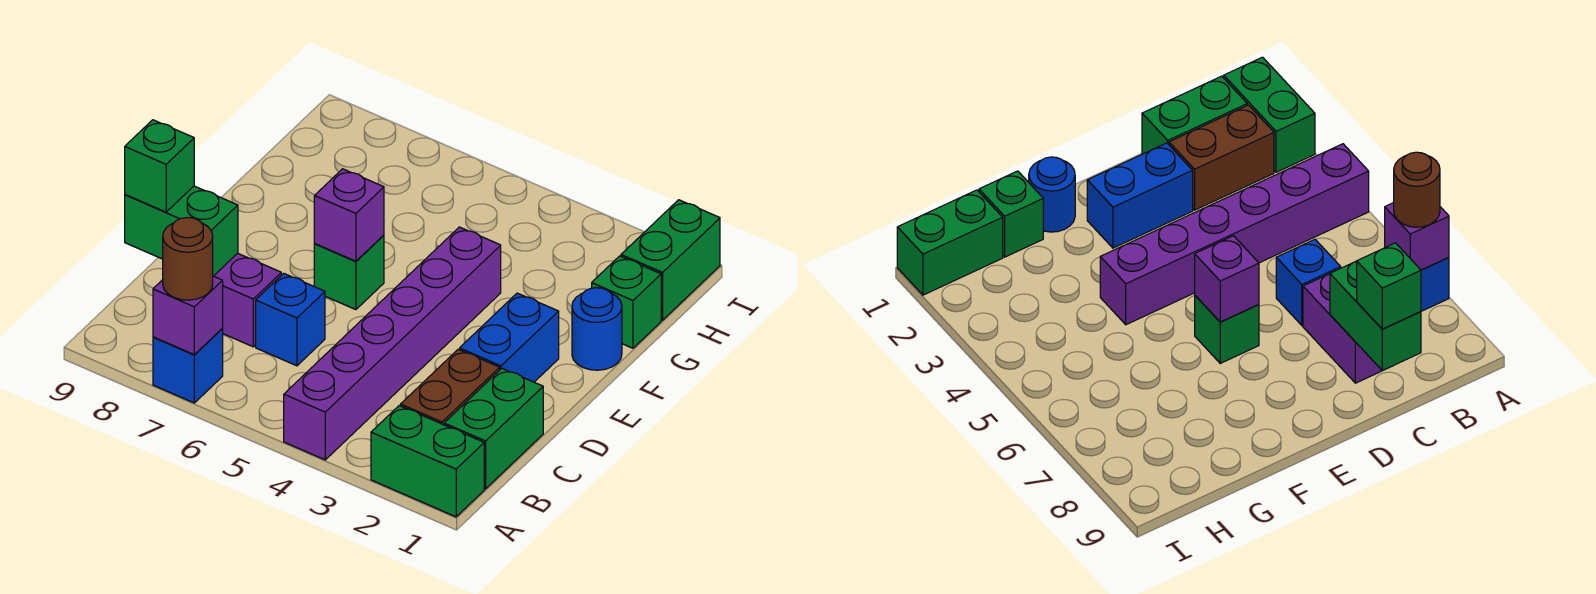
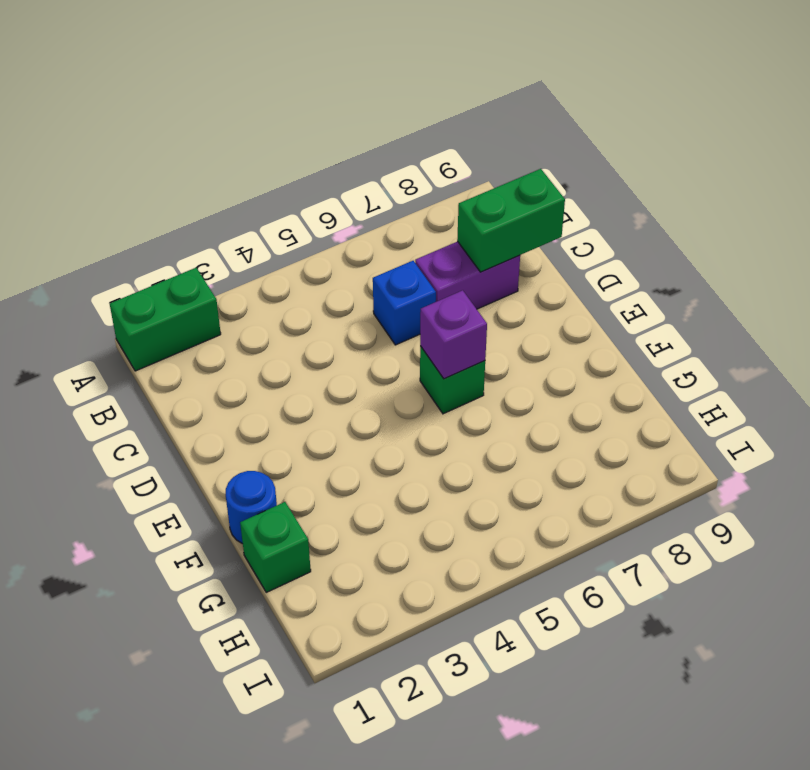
none -> purple brick A4:F4 level 1
none -> blue brick A7 level 1
none -> green brick B1:C1 level 1

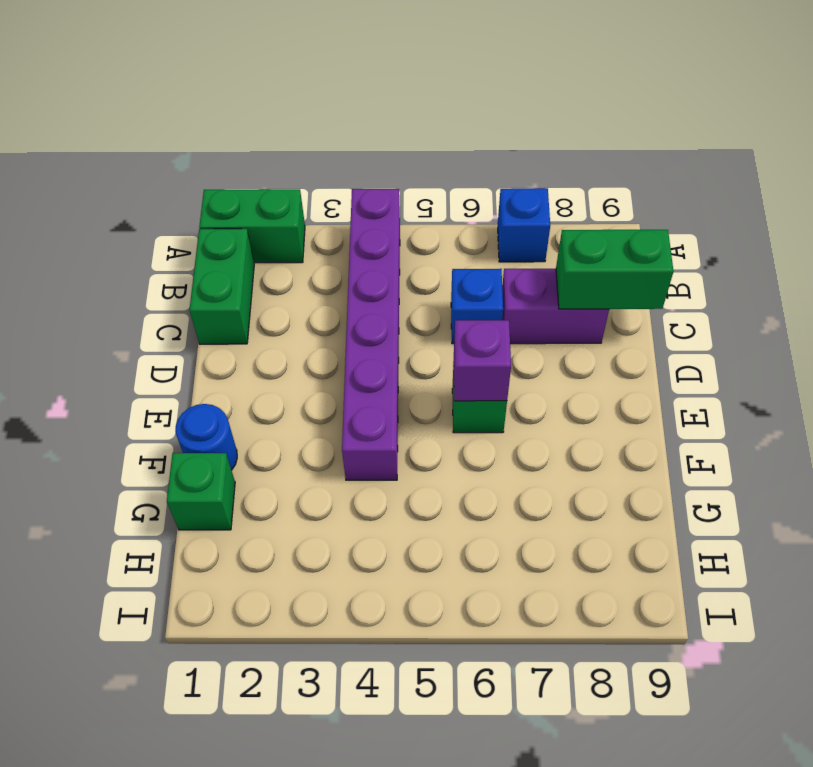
none -> brown brick B2:C2 level 1
none -> blue brick D2:E2 level 1
none -> green brick H1:I1 level 1

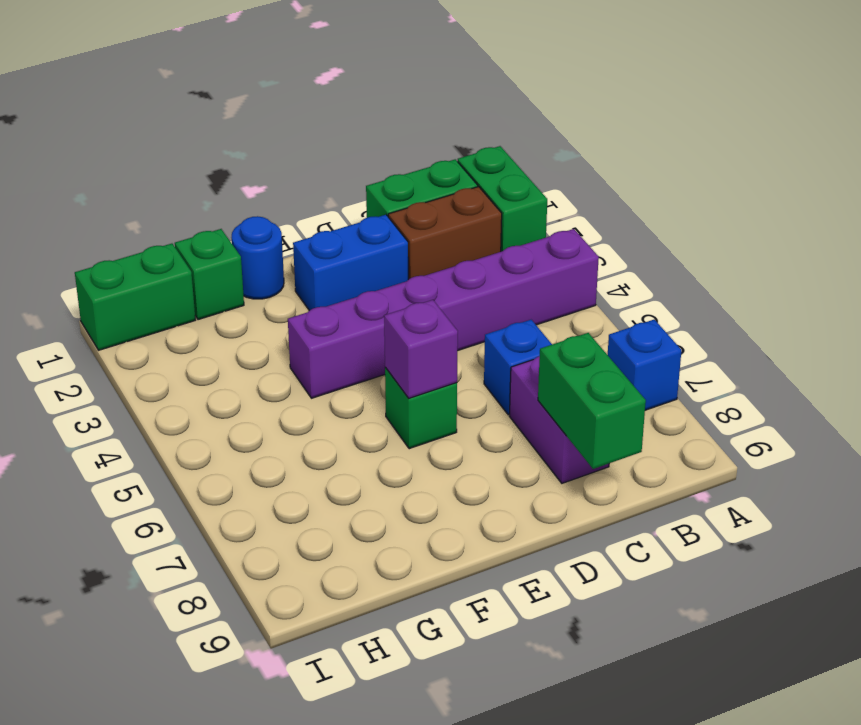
none -> purple brick A7 level 2
none -> brown round brick A7 level 3
none -> green brick C9 level 3

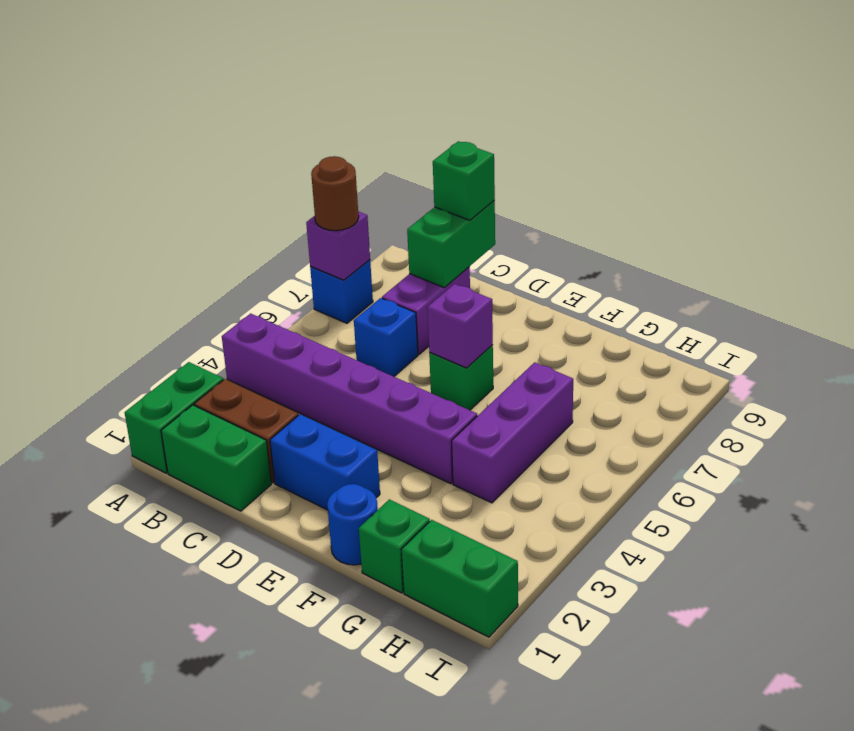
purple brick G4:G6 level 1 -> none

